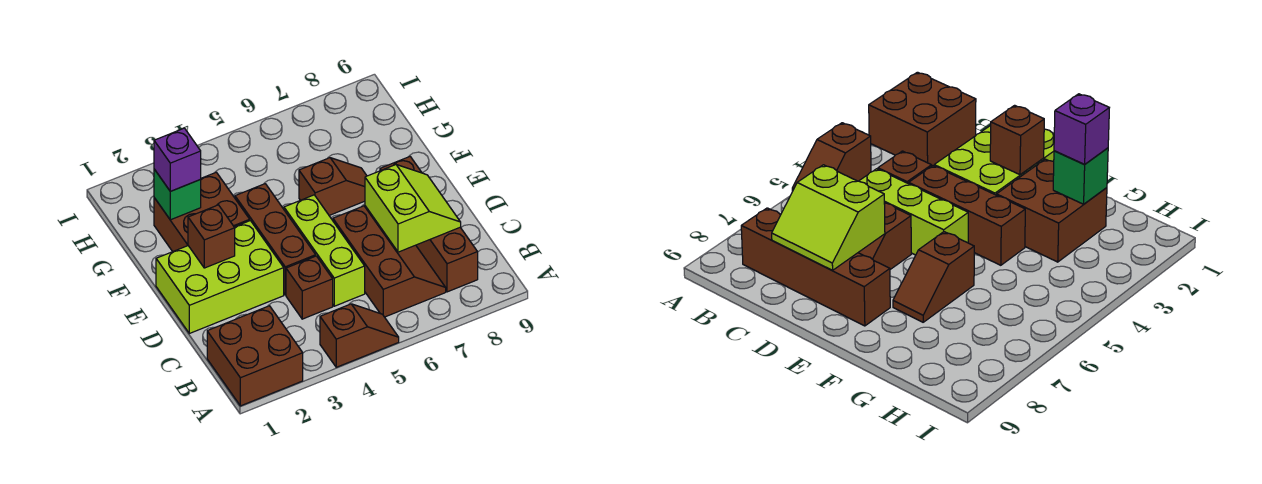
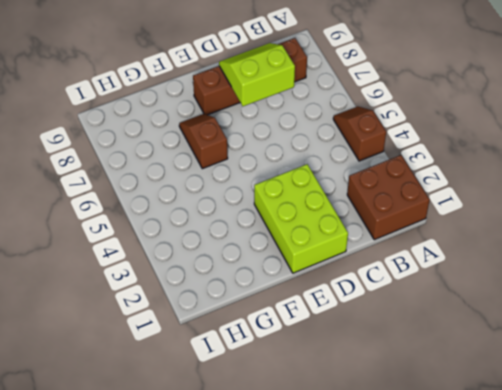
none -> brown slope B6:D7 level 1 top 6
none -> brown brick C4 level 1
none -> lime brick C5:E5 level 1

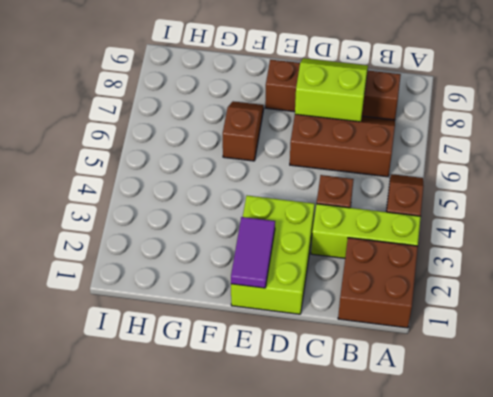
lime brick A3:C3 level 1 -> lime brick C5:E5 level 1
purple tile E1:E2 level 2 -> brown brick E2 level 2
none -> brown brick D4:F4 level 1
none -> brown brick F2:G3 level 1
none -> green brick G2 level 2

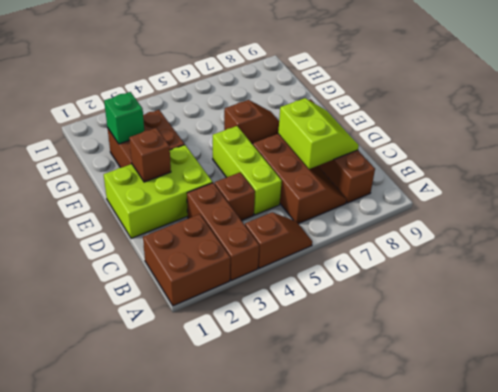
brown brick A3:C3 level 1 -> brown brick D4:F4 level 1
none -> purple brick G2 level 3

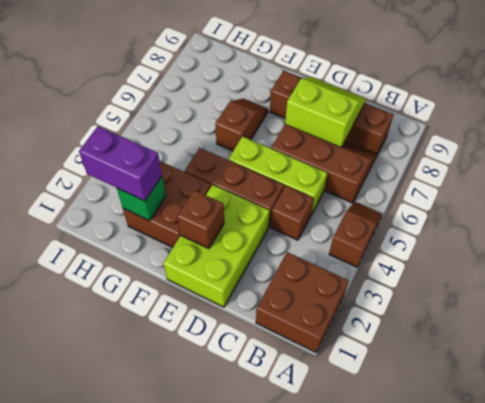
purple brick G2:H2 level 3 -> purple brick G2 level 3

